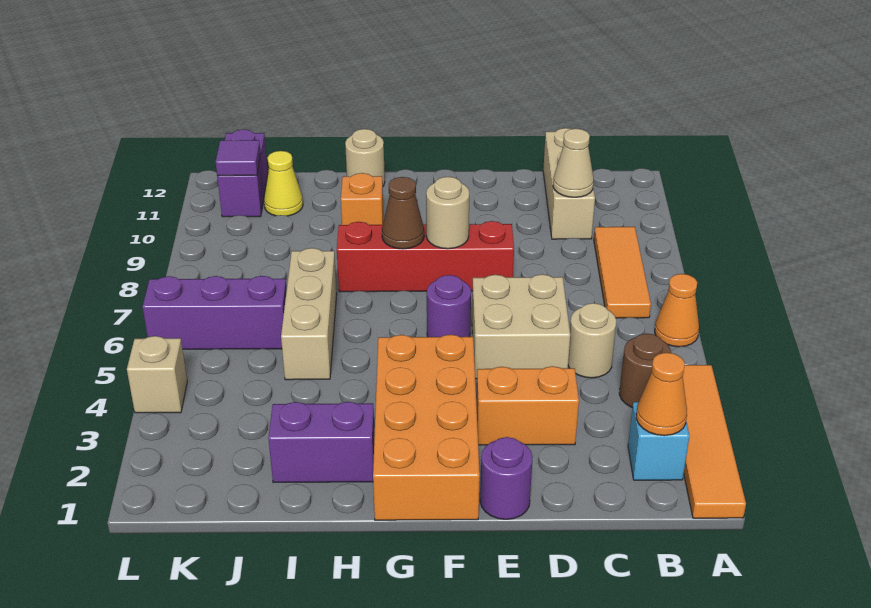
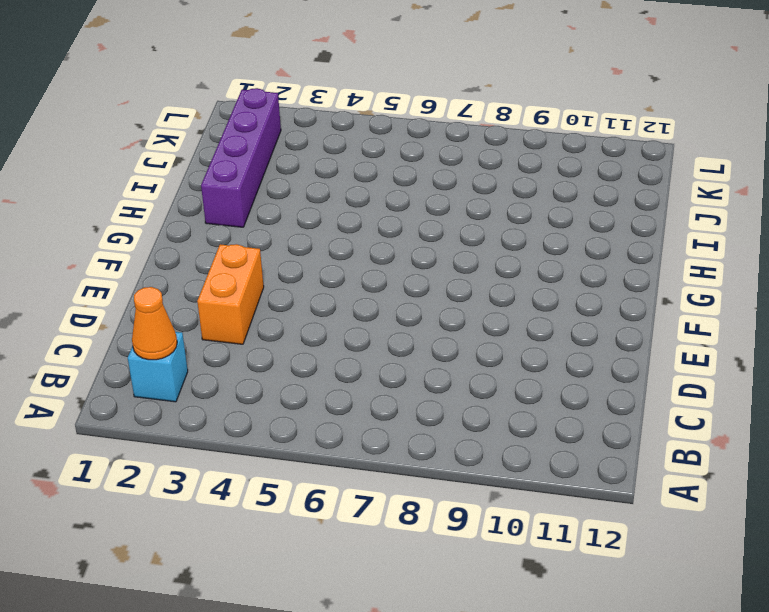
purple brick H2:K2 level 1 -> purple brick H2:I2 level 1
none -> orange tile A1:A4 level 1
none -> orange cone A6 level 1
none -> brown round brick B4 level 1

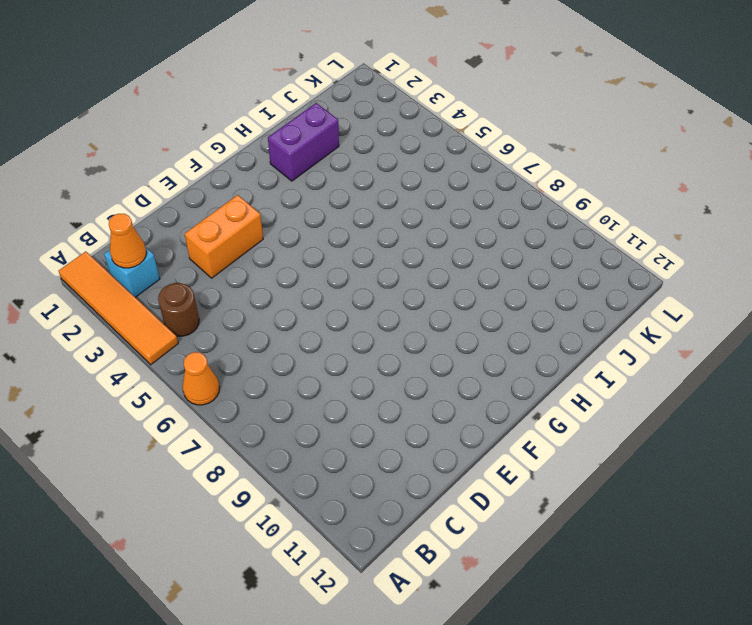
none -> orange tile B7:B9 level 1
none -> tan round brick C5 level 1
none -> tan brick C10:C12 level 1

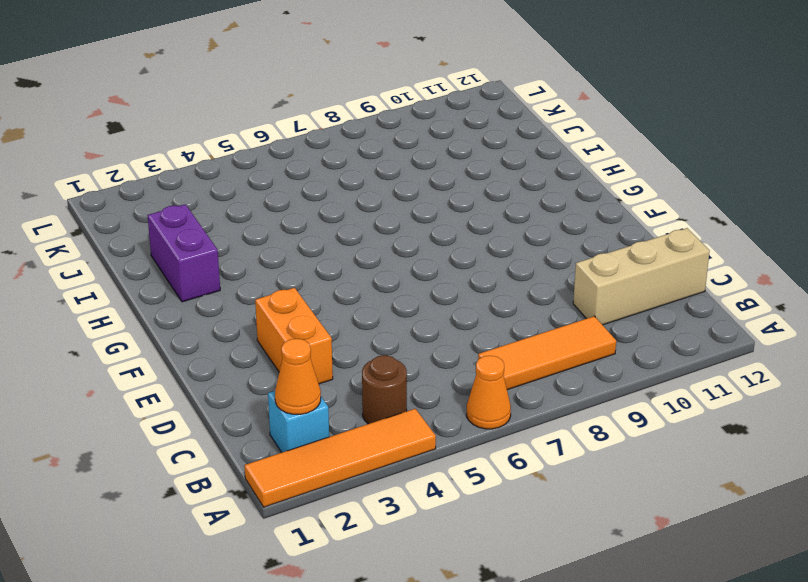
none -> tan round brick C5 level 1
none -> tan brick D5:E6 level 1
none -> purple round brick E1 level 1

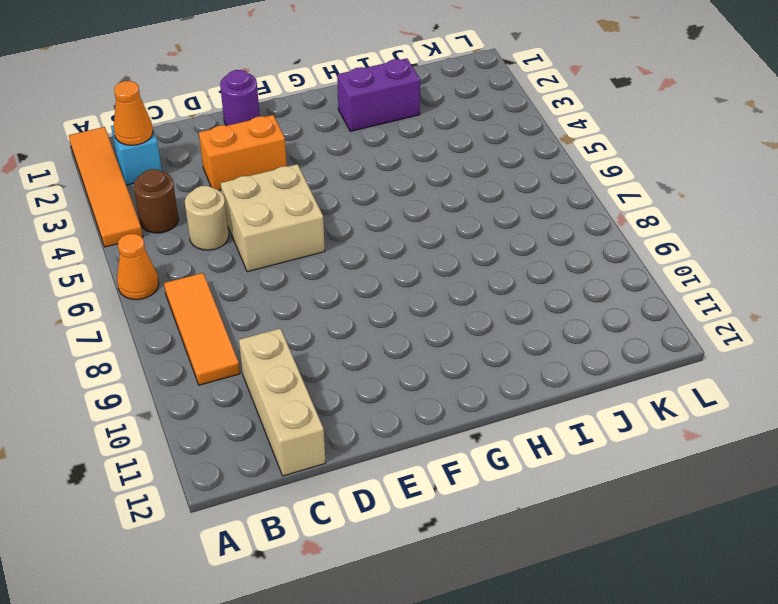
none -> red brick E8:H8 level 1
none -> orange brick F1:G4 level 1
none -> purple round brick F6 level 1

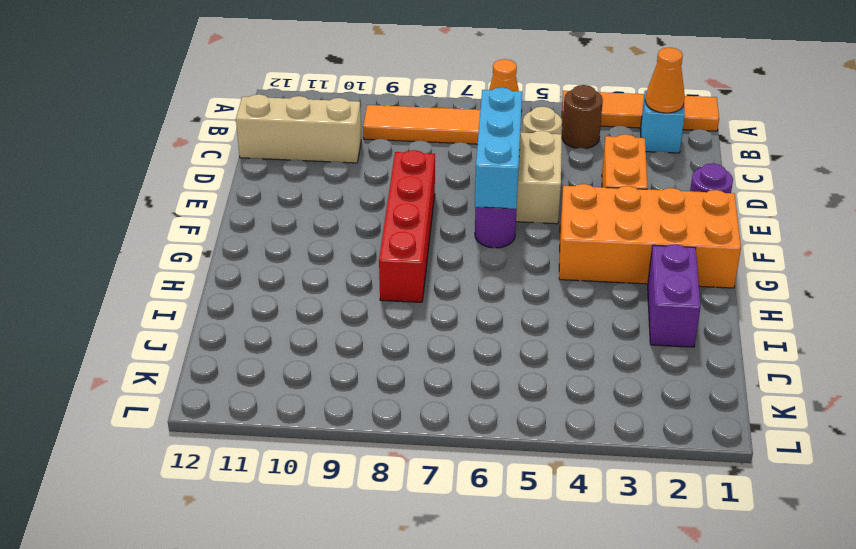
cyan brick D6:F6 level 2 -> none
none -> orange brick H10 level 1
none -> tan round brick H12 level 1
none -> tan brick I5:I7 level 1

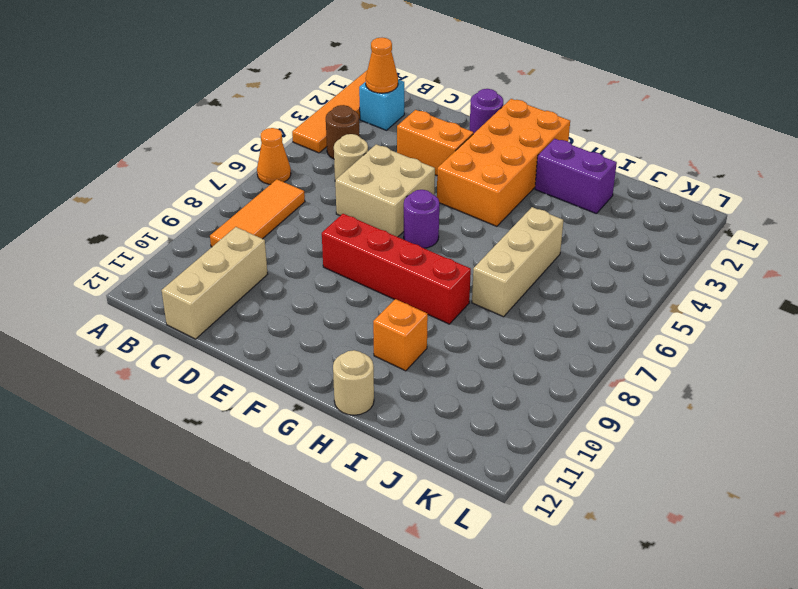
none -> purple brick J6:L6 level 1
none -> yellow cone J11 level 1
none -> purple brick K11:K12 level 1

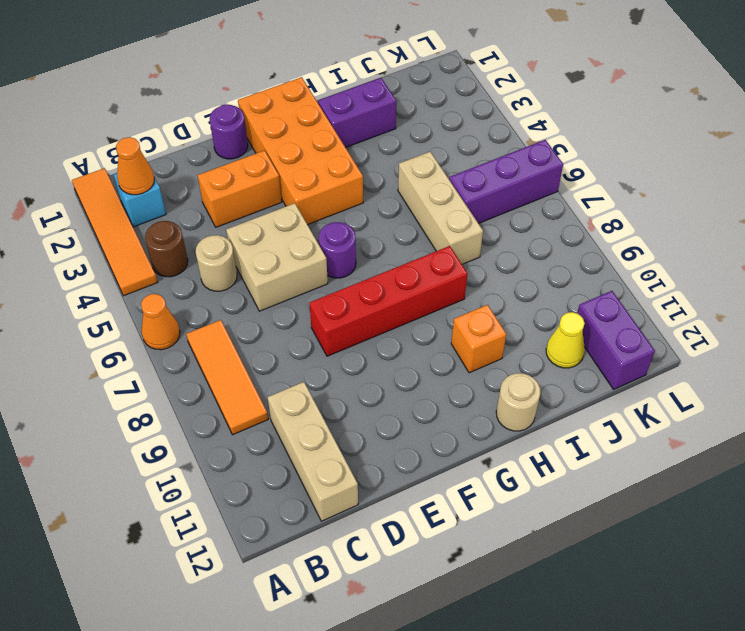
none -> tan brick L4 level 1
none -> tan cone C10 level 2
none -> tan round brick F8 level 2

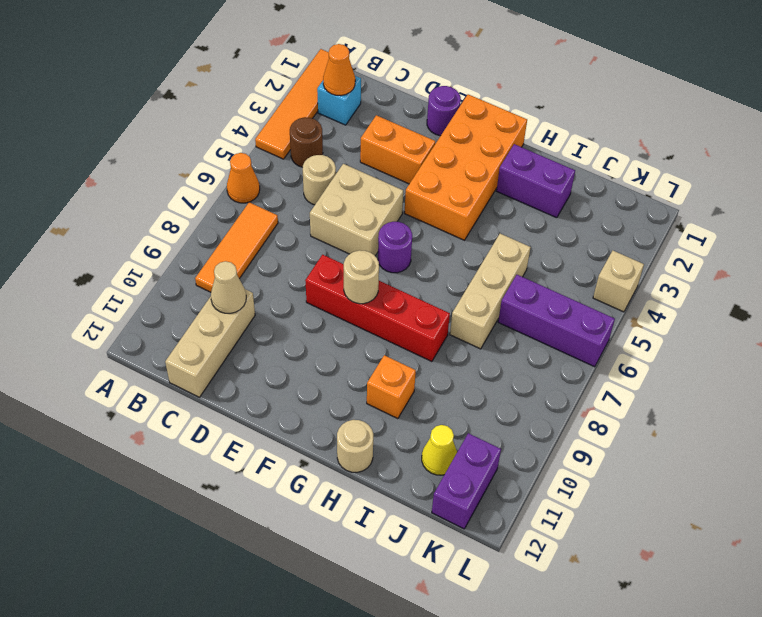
none -> brown cone G8 level 2
none -> purple tile K11 level 2

